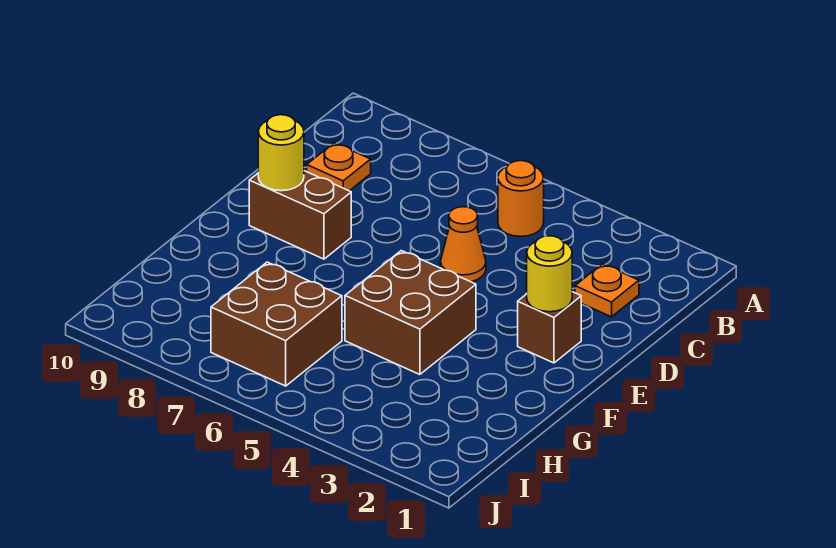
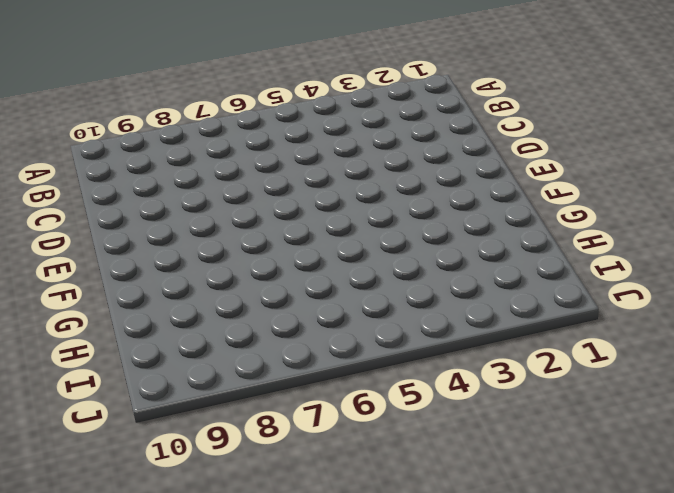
none -> orange round brick B5 level 1
none -> orange plate C2 level 1

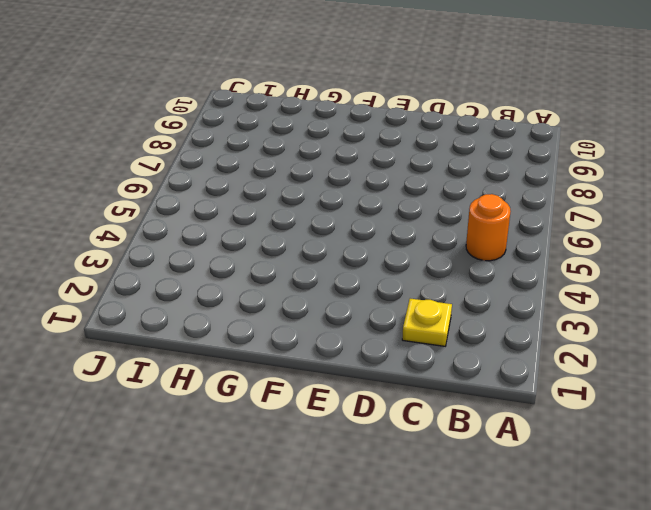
yellow plate C2 level 1 -> orange plate C2 level 1
none -> orange plate C9 level 1
none -> orange cone D5 level 1

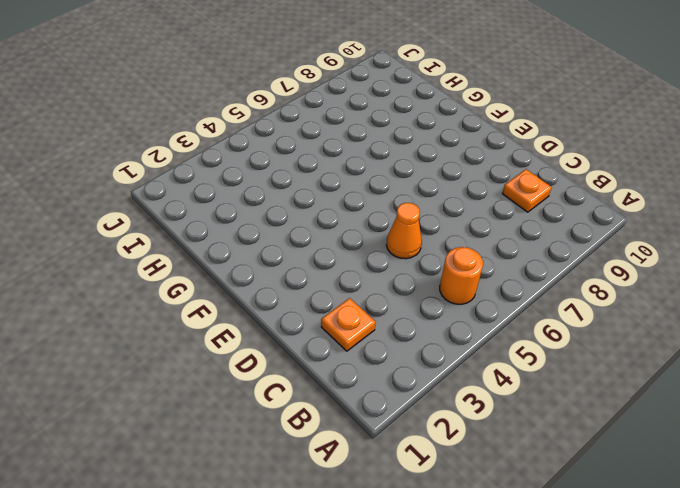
none -> brown brick E2 level 1
none -> brown brick E8:E9 level 1

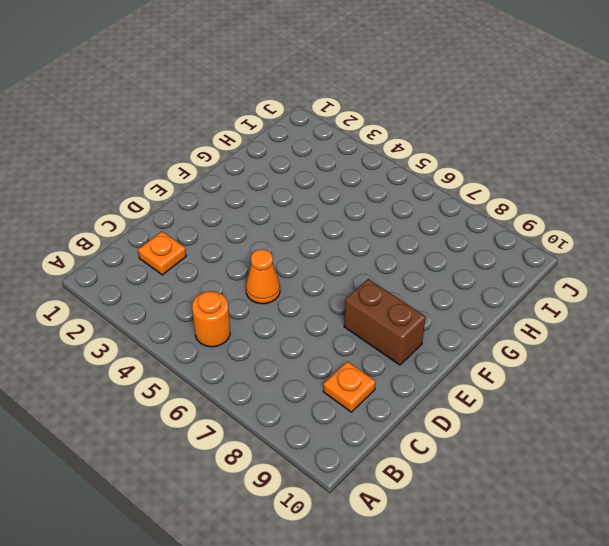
none -> brown brick E2 level 1
none -> brown brick F4:G5 level 1

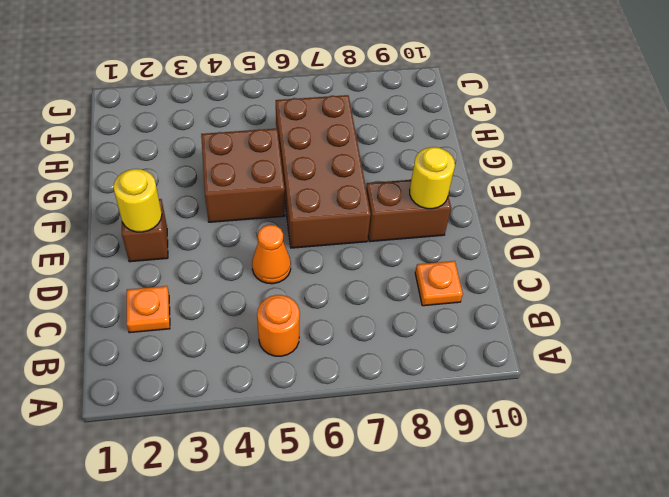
brown brick E6:H7 level 1 -> brown brick H6:I7 level 1

